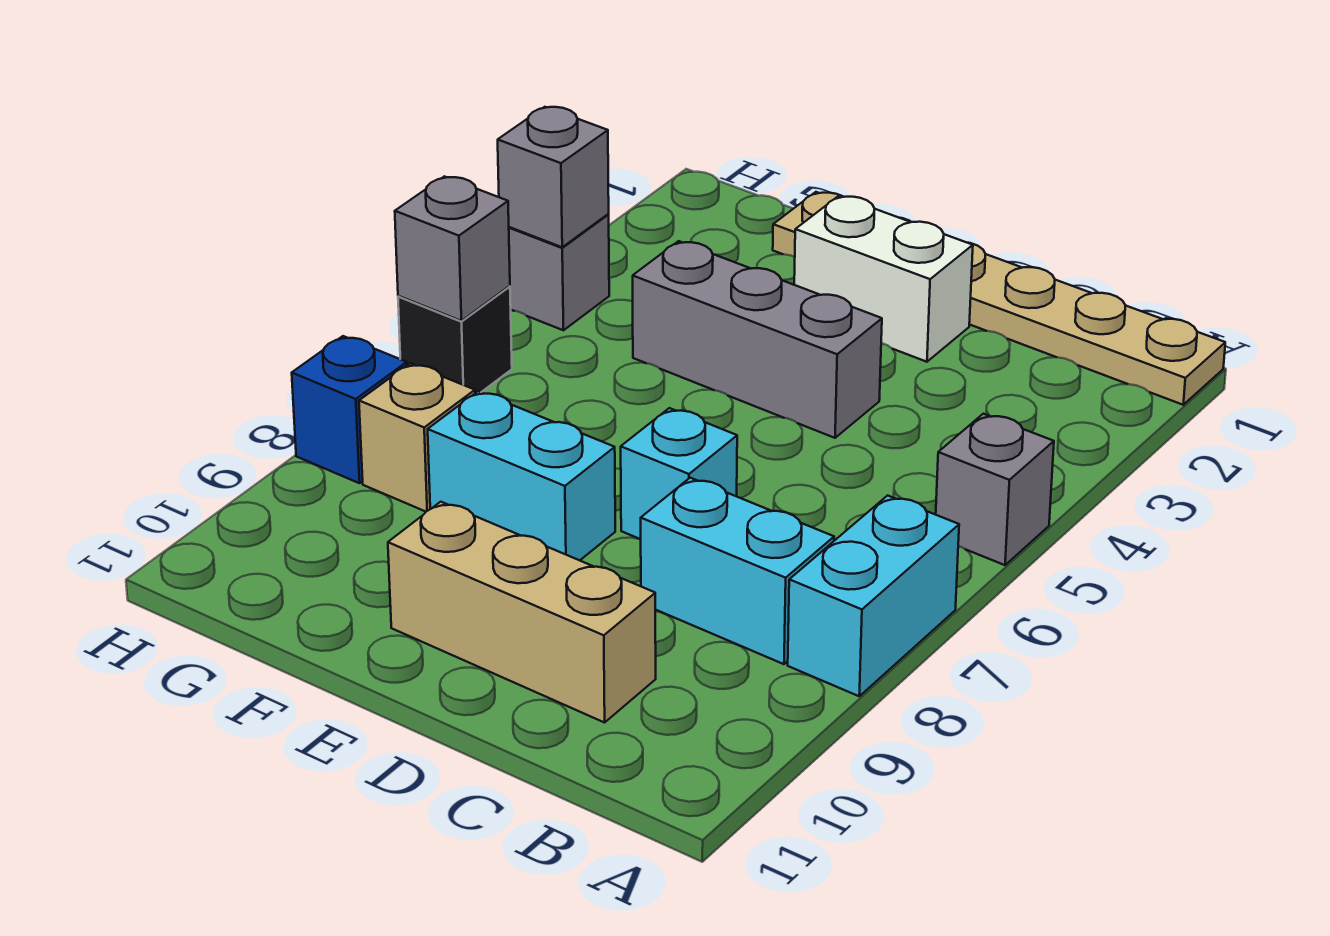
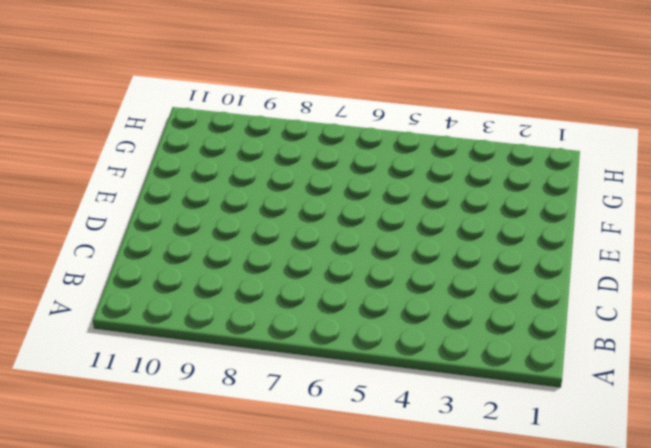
none -> tan plate A1:F1 level 1
none -> grey brick A5 level 1
none -> cyan brick A7:A8 level 1

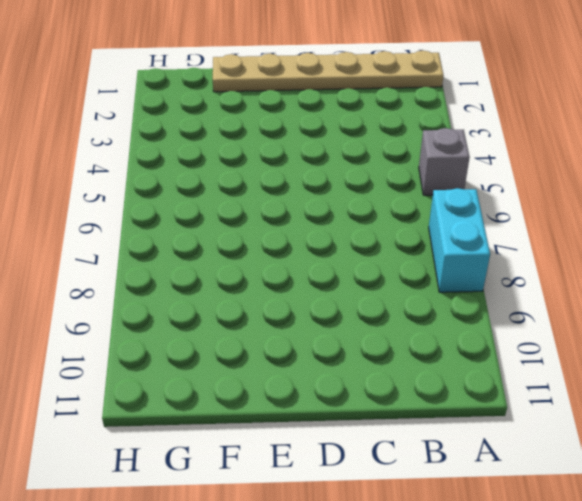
none -> cyan brick B8:C8 level 1
none -> tan brick C10:E10 level 1
none -> white brick D2:E2 level 1

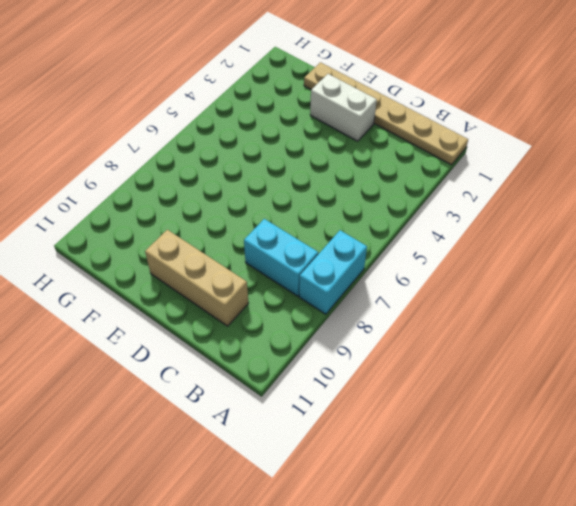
none -> grey brick A5 level 1
none -> grey brick D4:F4 level 1
none -> cyan brick D7 level 1

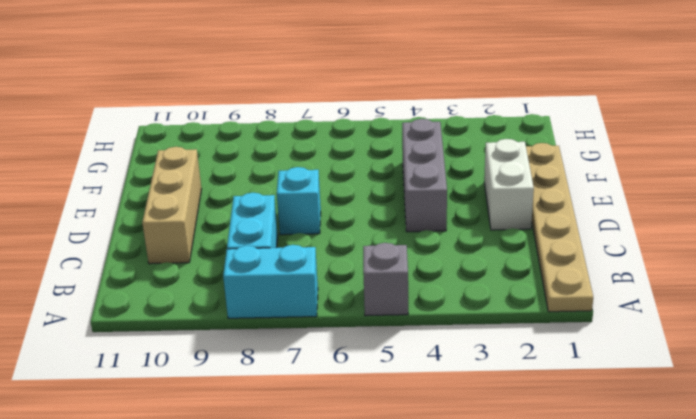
none -> cyan brick E8:F8 level 1
none -> tan brick G8 level 1
none -> grey brick H4 level 1

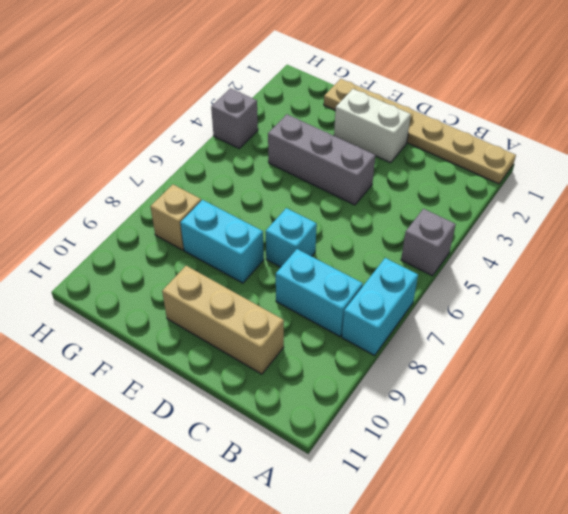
none -> black brick H6 level 1
none -> blue brick H8 level 1
none -> grey brick H4 level 2

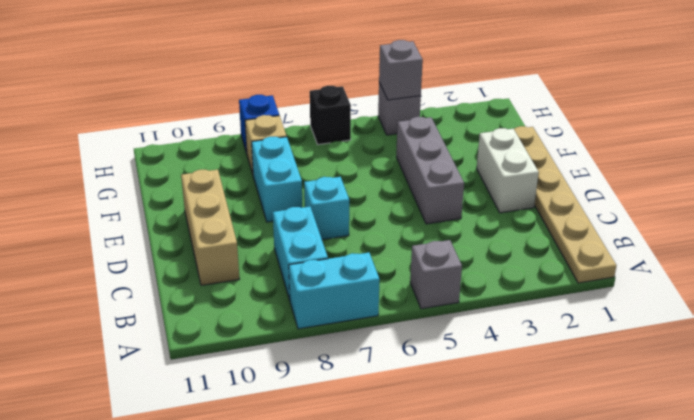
none -> grey brick H6 level 2

